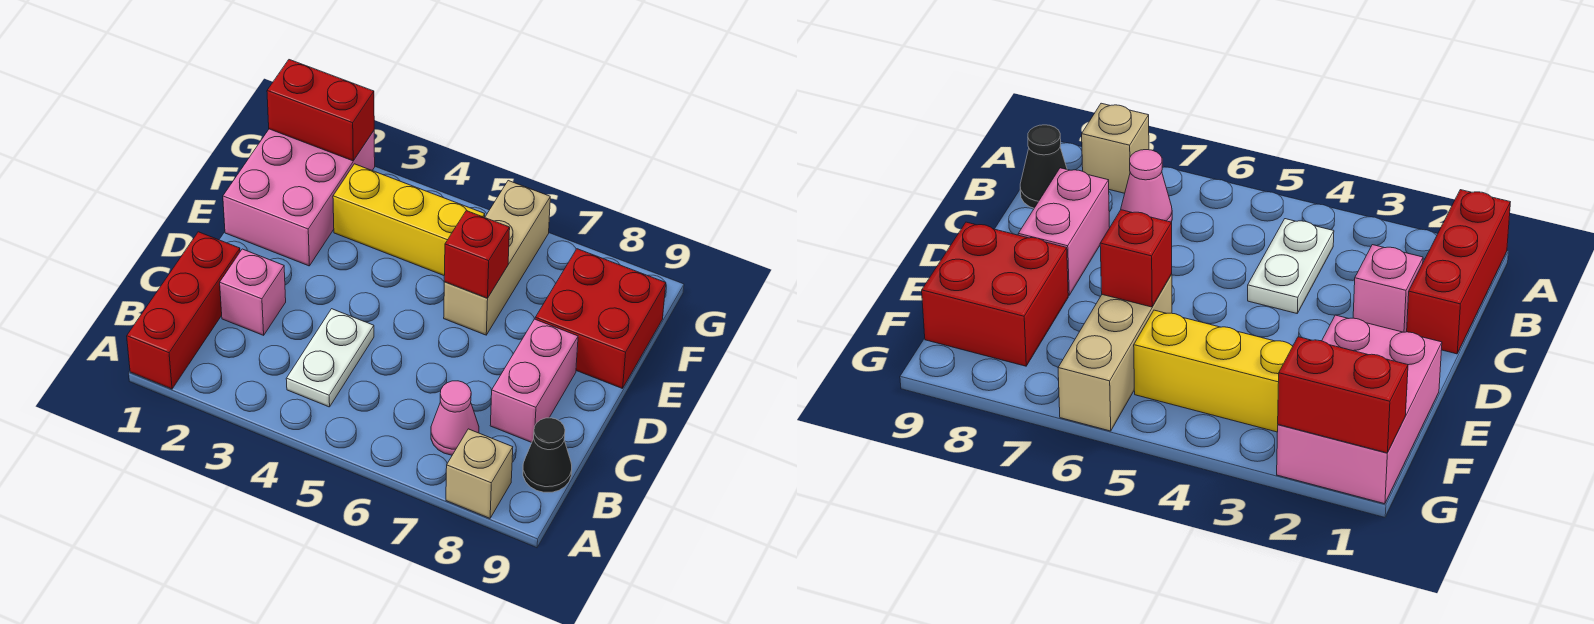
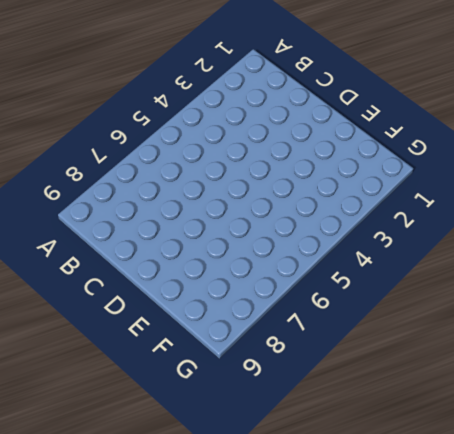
none -> red brick A1:C1 level 1
none -> tan brick A8 level 1
none -> white plate B4:C4 level 1

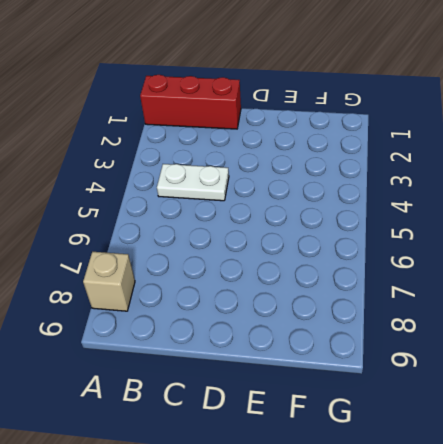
none -> pink cone B7 level 1
none -> black cone B9 level 1
none -> pink brick C2 level 1

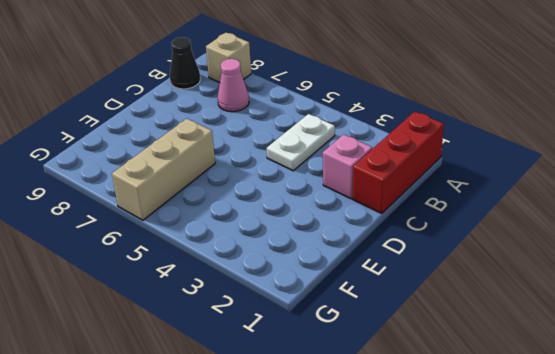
none -> pink brick C8:D8 level 1
none -> pink brick E1:G2 level 1
none -> red brick E8:F9 level 1

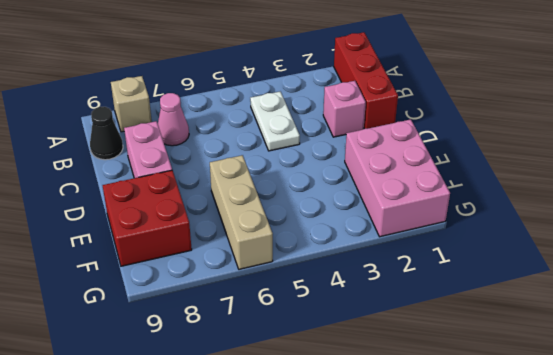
none -> yellow brick F3:F5 level 1
none -> red brick E6 level 2
none -> red brick G1:G2 level 2

